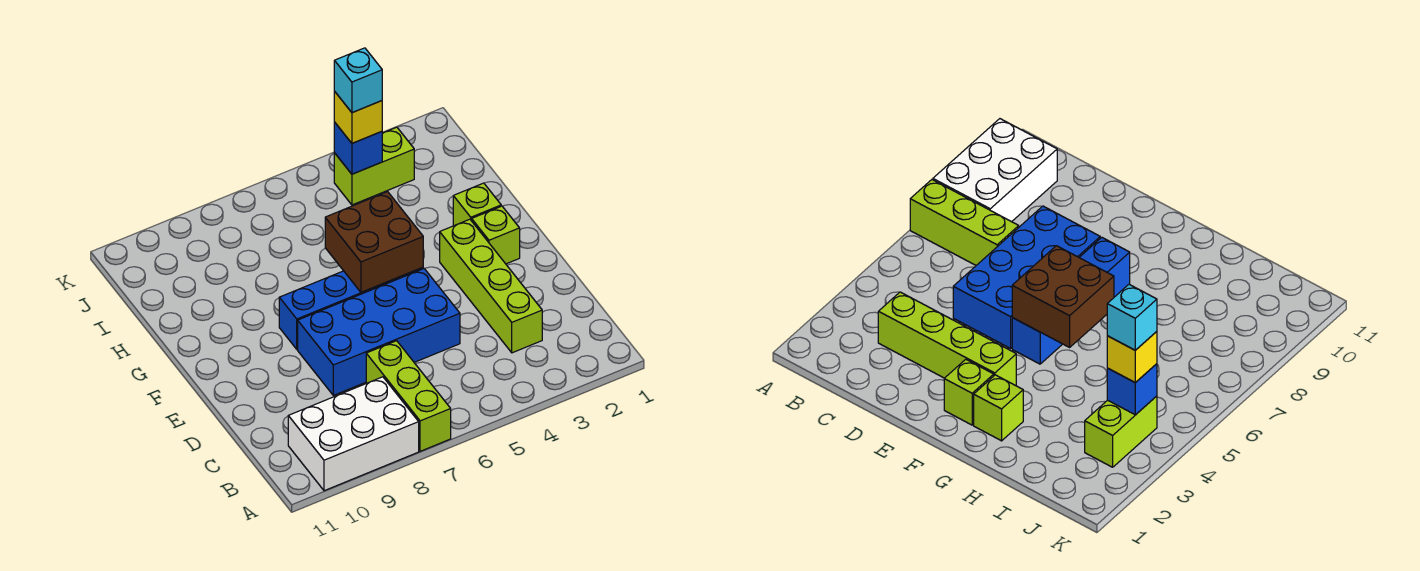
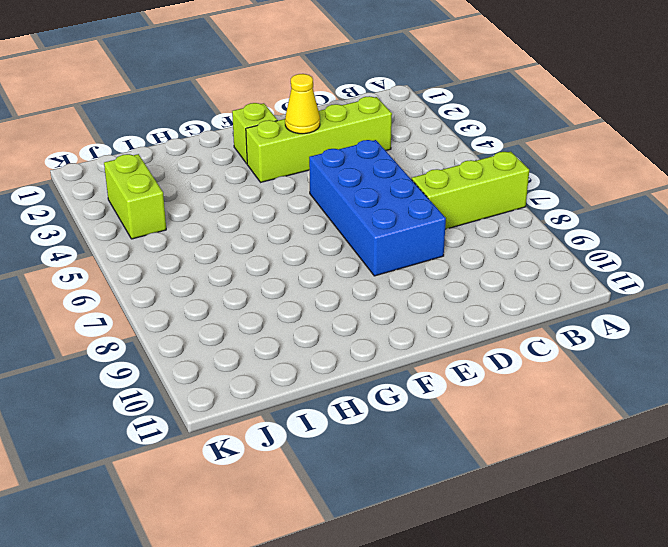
yellow cone E3 level 2 -> none
none -> white brick A8:B10 level 1
none -> blue brick F5:F8 level 1
none -> lime brick G2 level 1

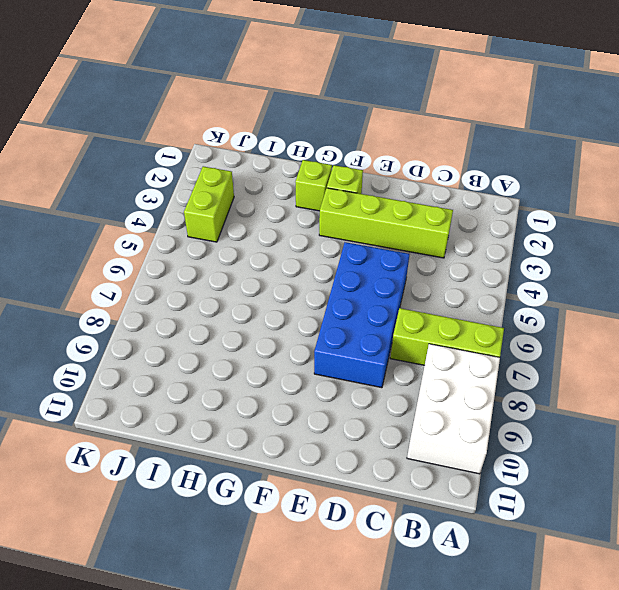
none -> blue brick F5:F8 level 1
none -> brown brick F5:G6 level 2
none -> blue brick J4 level 2

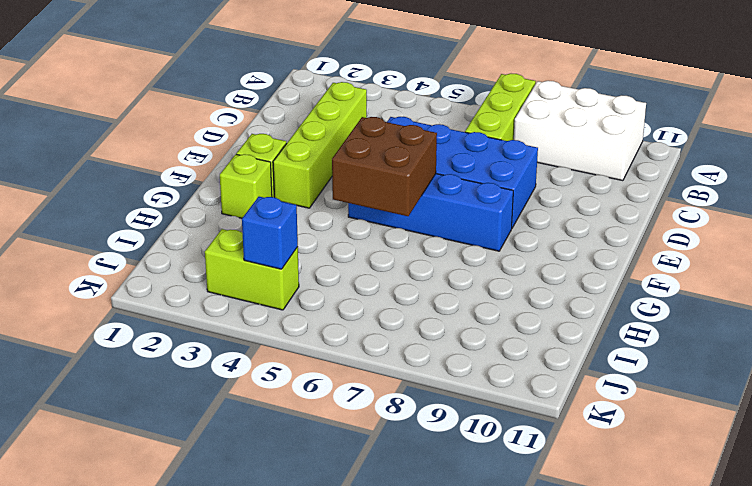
none -> yellow brick J4 level 3
none -> cyan brick J4 level 4

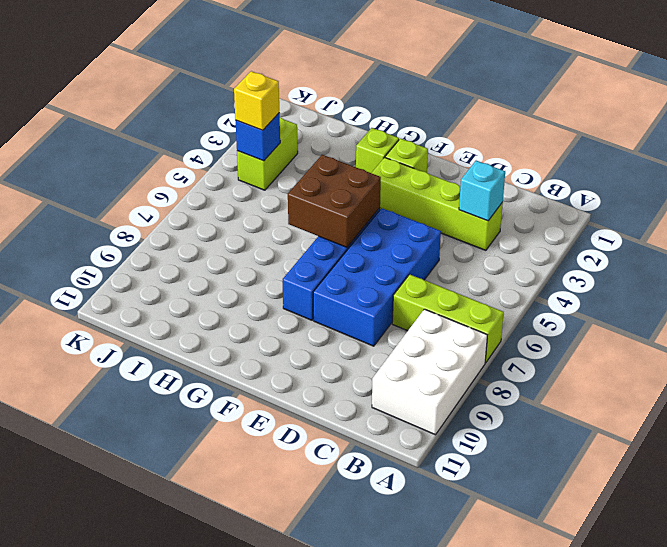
cyan brick C3 level 2 -> cyan brick J4 level 4

